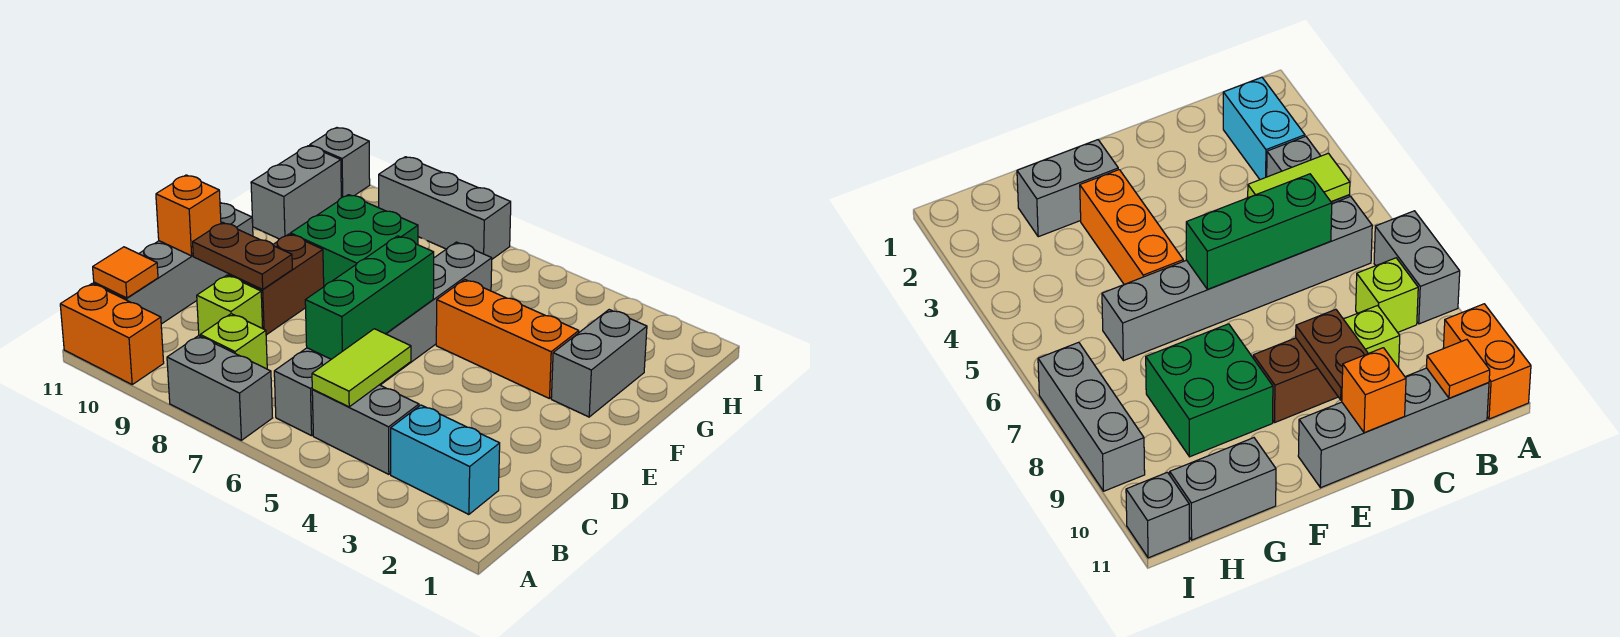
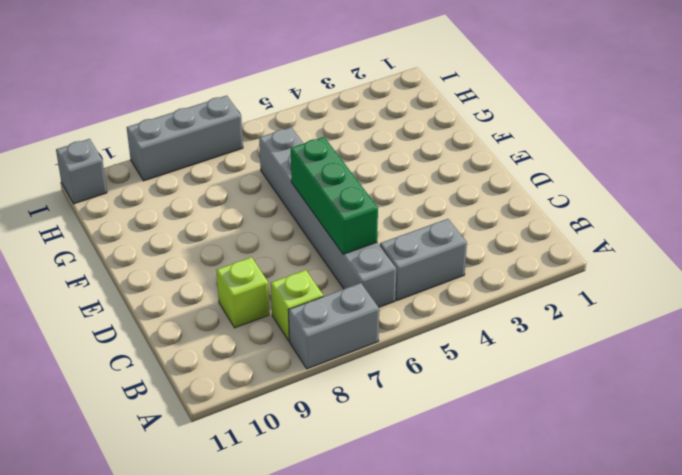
none -> orange brick A10:A11 level 1
none -> cyan brick B2:B3 level 1
none -> grey brick B11:E11 level 1

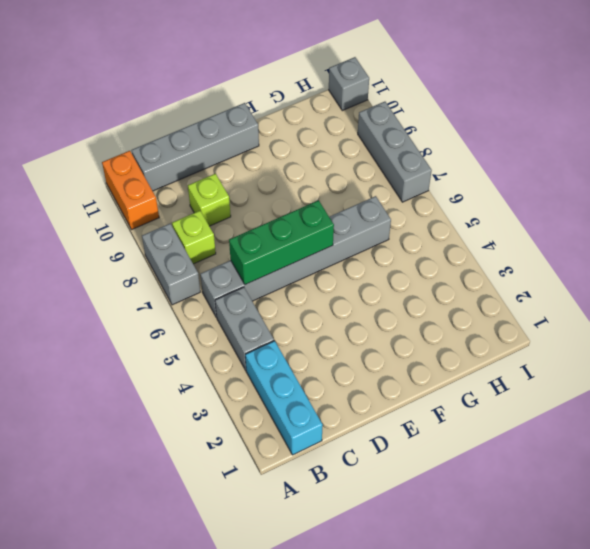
cyan brick B1:B3 level 1 -> cyan brick B2:B3 level 1
none -> brown brick D9:E9 level 1
none -> grey brick F2:G2 level 1
none -> orange brick F3:F5 level 1

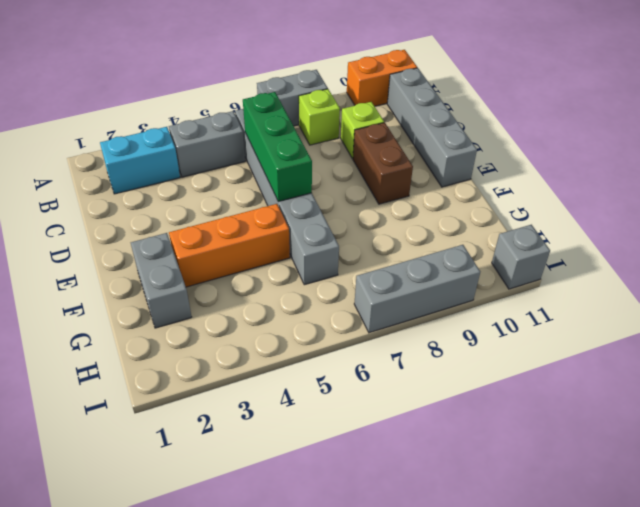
none -> green brick F8:G9 level 1
none -> grey brick G11:H11 level 1
none -> lime tile B5:C5 level 2

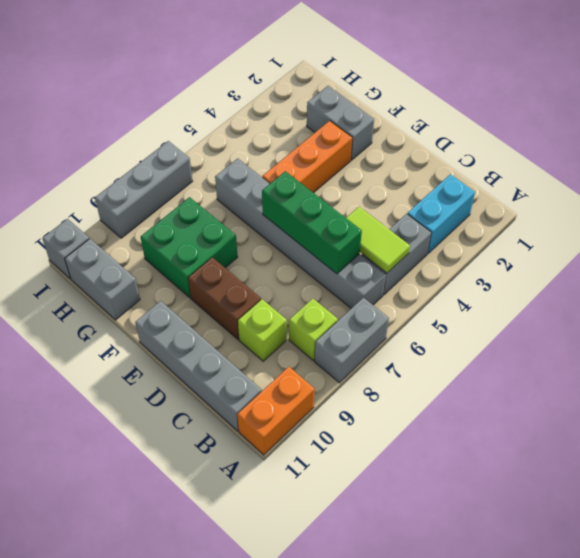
none -> orange tile B11 level 2
none -> brown plate D9:D10 level 2
none -> orange brick D11 level 2

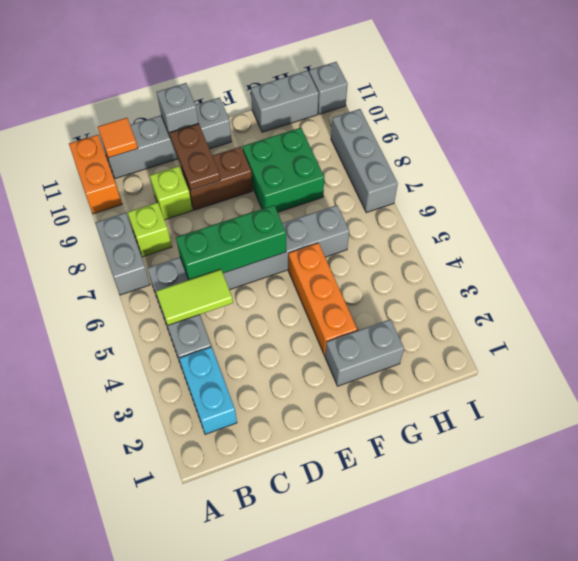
grey brick D11 level 2 -> orange brick D11 level 2

